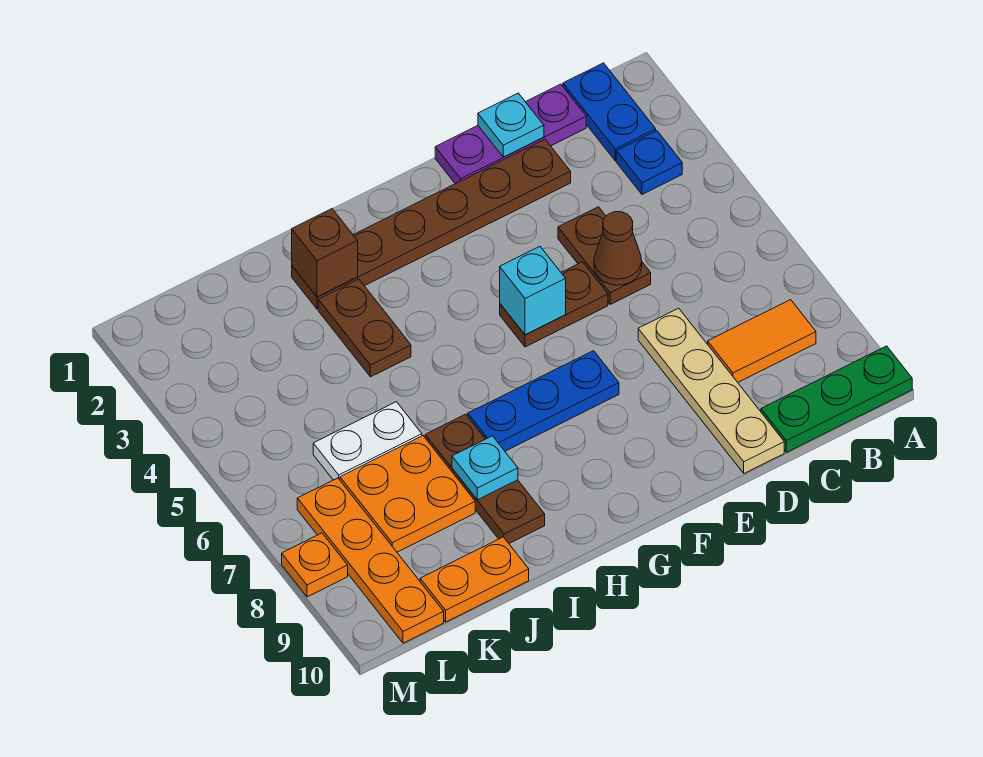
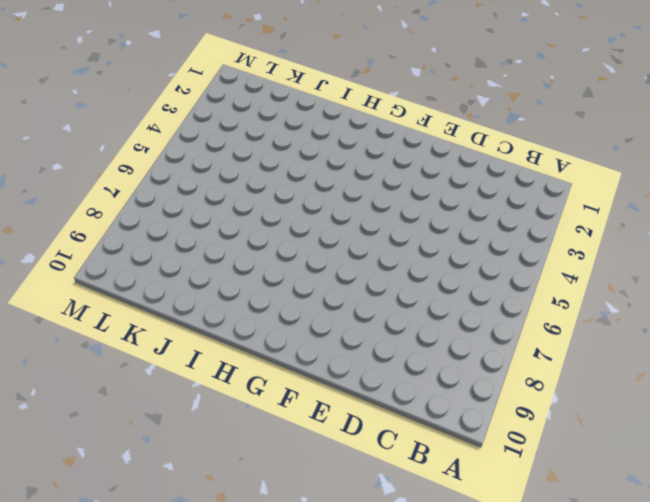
none -> green plate A10:C10 level 1
none -> blue plate B1:B2 level 1
none -> blue plate B3 level 1

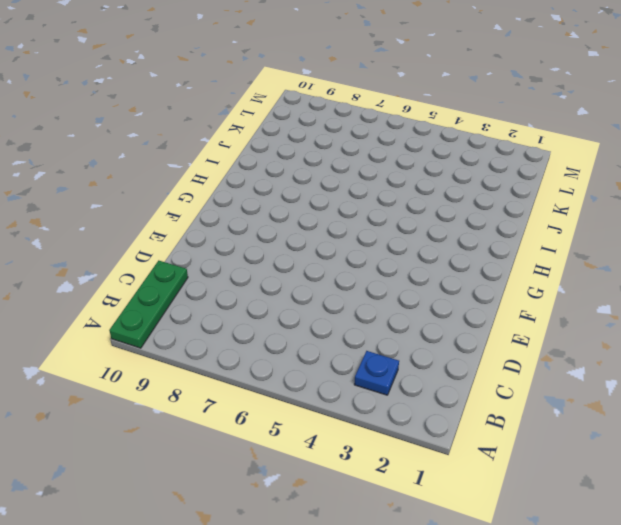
none -> blue plate B1:B2 level 1
none -> orange tile B8:C8 level 1
none -> purple plate C1:E1 level 1

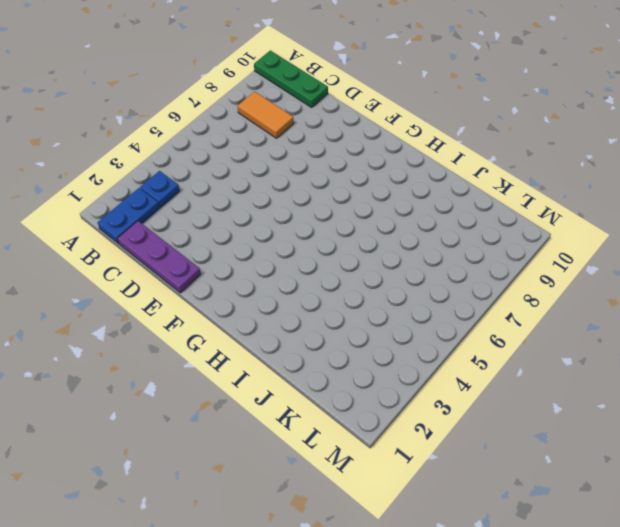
none -> brown plate D2:I2 level 1
none -> brown plate D4:D5 level 1
none -> tan plate D7:D10 level 1

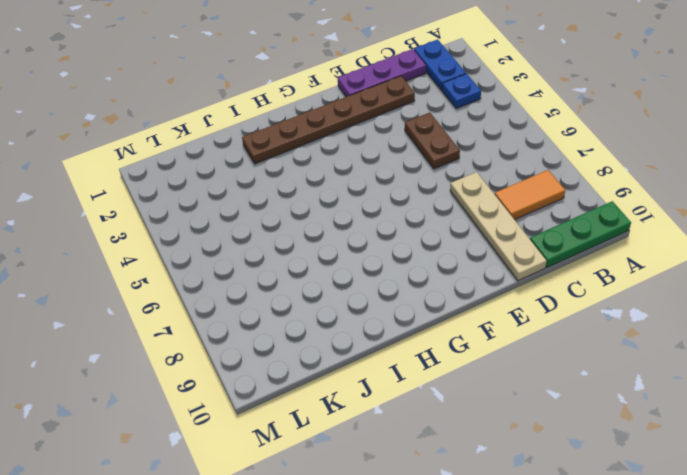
none -> brown plate E5:F5 level 1
none -> blue plate F7:H7 level 1
none -> brown plate I3:I4 level 1

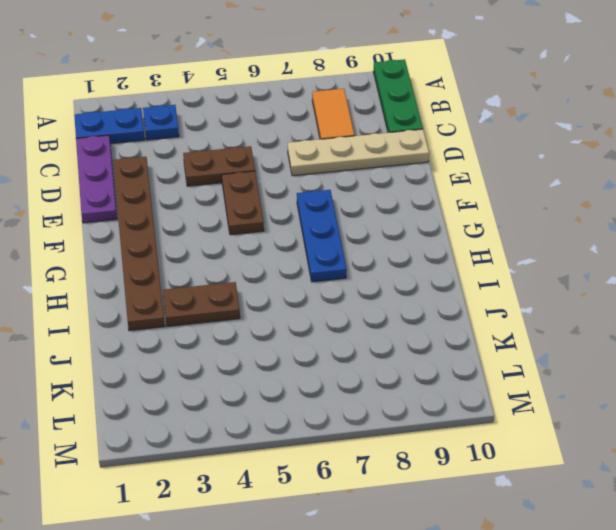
none -> brown plate I7:I9 level 1
none -> white plate J6:K6 level 1
none -> orange plate J7:K8 level 1

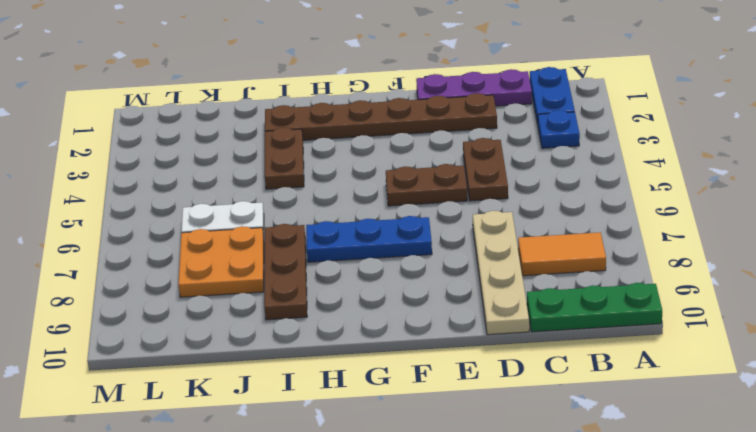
none -> orange plate J10:K10 level 1
none -> orange plate L7:L10 level 1
none -> orange plate M8 level 1

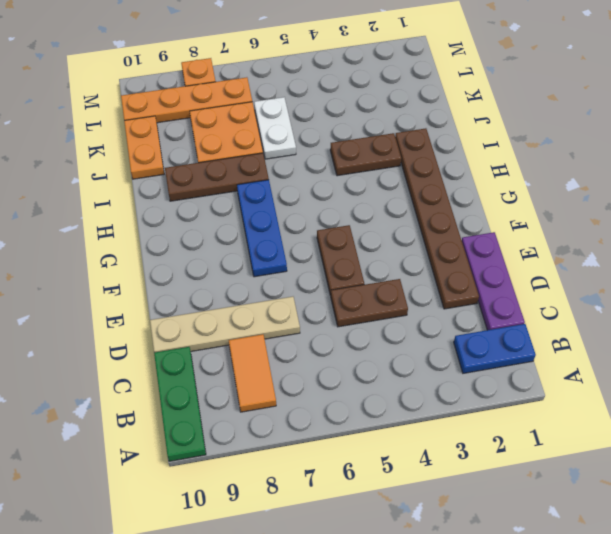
none -> blue plate B3 level 1
none -> cyan plate D1 level 2
none -> brown cone D5 level 2

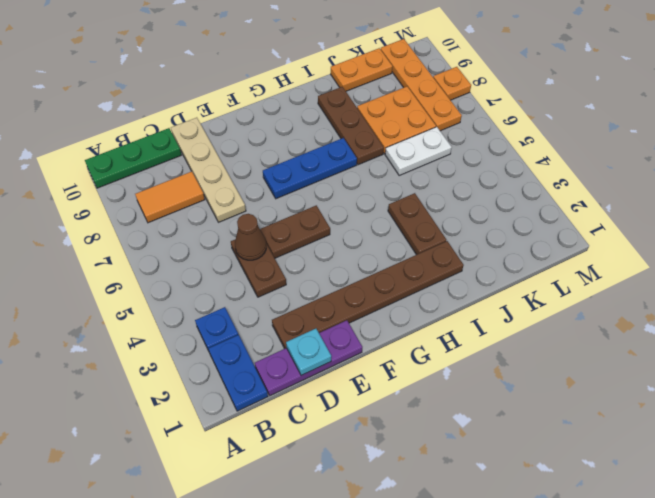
none -> cyan brick F5 level 2
none -> brown brick I2 level 2
none -> cyan plate I8 level 2

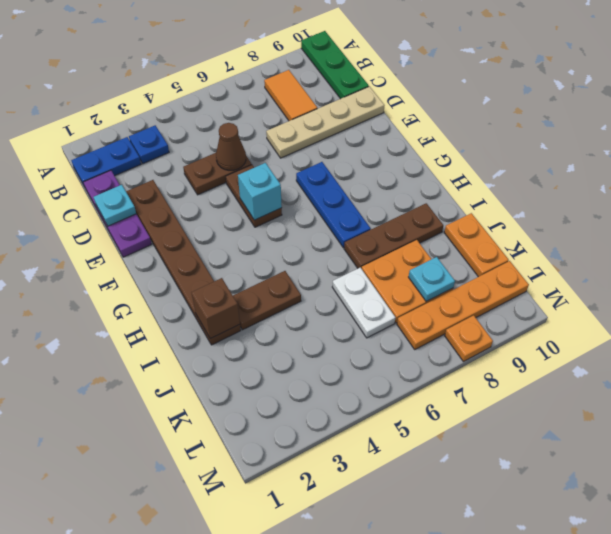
cyan plate K8 level 2 -> cyan plate I8 level 2

